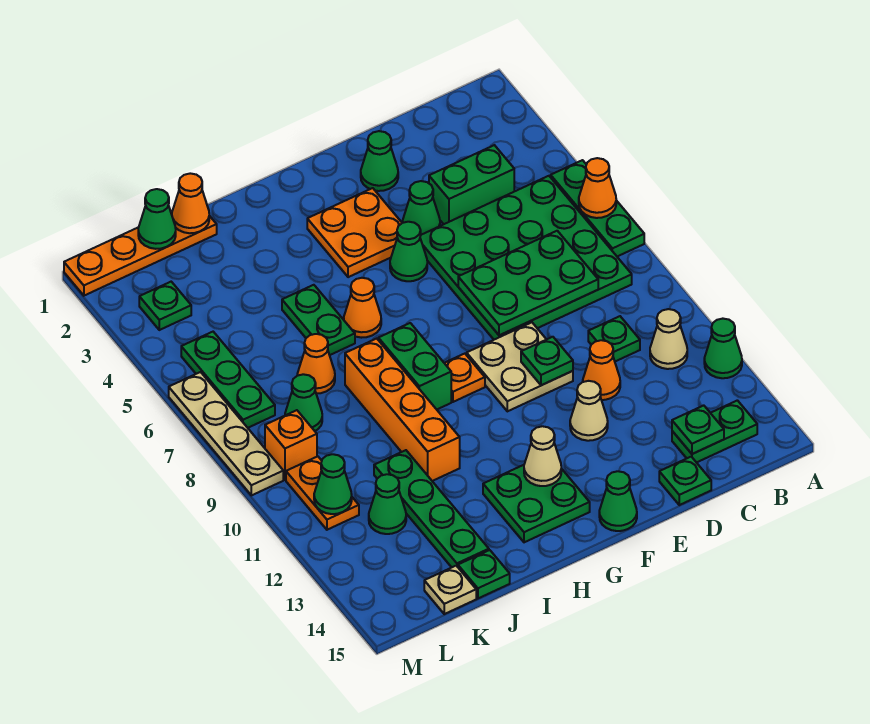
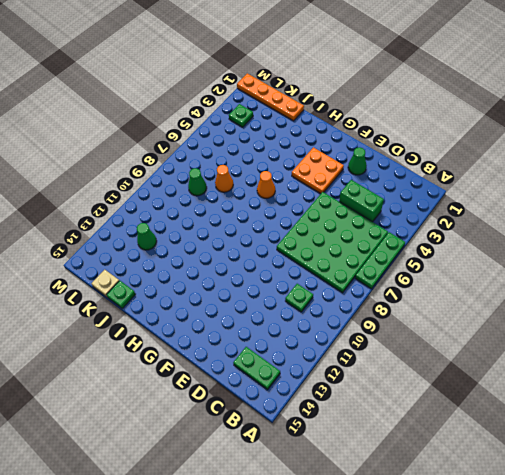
none -> green cone A12 level 1
none -> tan cone B11 level 1
none -> orange cone D11 level 1
none -> green plate D15 level 1

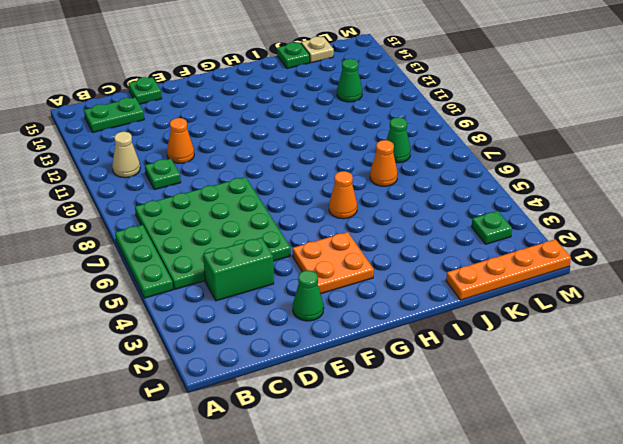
none -> green cone A12 level 1
none -> green cone E4 level 1
none -> tan plate E9:F10 level 1
none -> tan cone E12 level 1

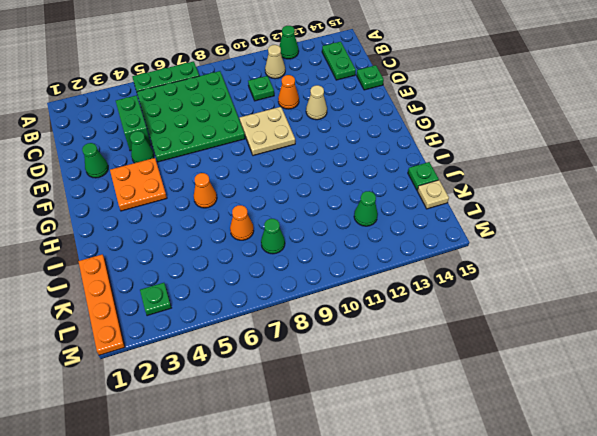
none -> green cone F5 level 1
none -> green cone F15 level 1
none -> orange plate G9 level 1
none -> green plate G13:H14 level 1

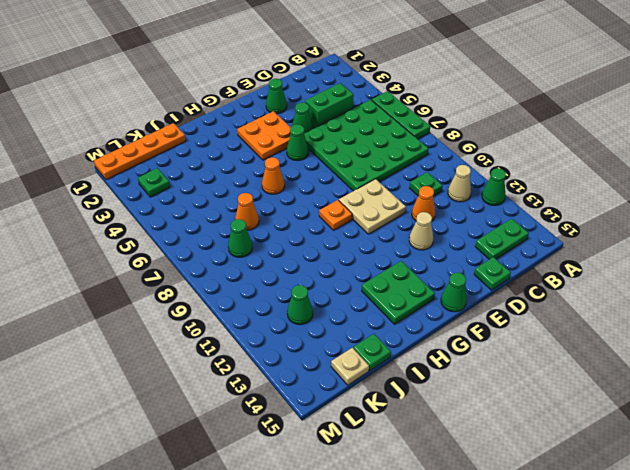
none -> green brick H8:H9 level 1
none -> green plate I5:I6 level 1
none -> orange brick I8:I11 level 1
none -> green plate J11:J14 level 1

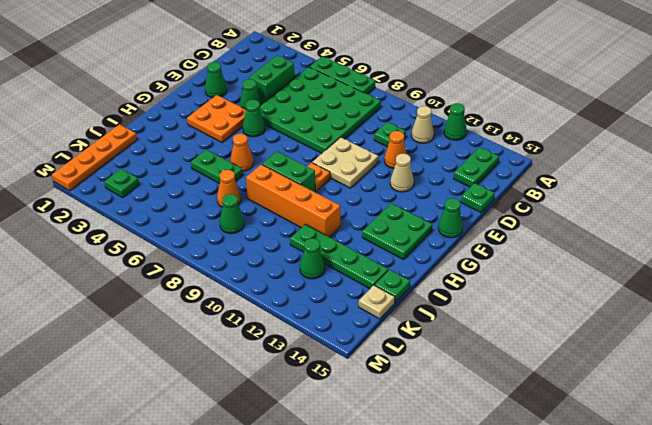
none -> green plate L5:L7 level 1
none -> orange brick L9 level 1
none -> orange plate L10:L11 level 1
none -> tan plate M6:M9 level 1

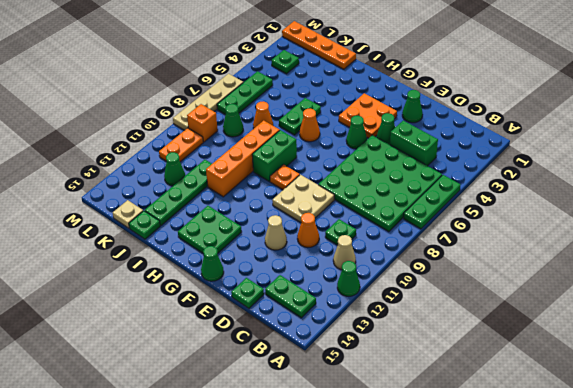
none -> orange cone A6 level 2
none -> green plate C7:E8 level 2
none -> green plate C14 level 2
none -> green plate E10 level 2

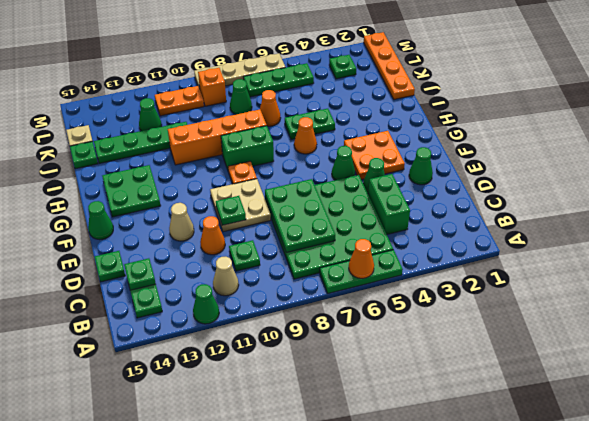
none -> tan cone G13 level 2
none -> orange cone J1 level 2
none -> green cone K1 level 2
none -> green cone L11 level 2

